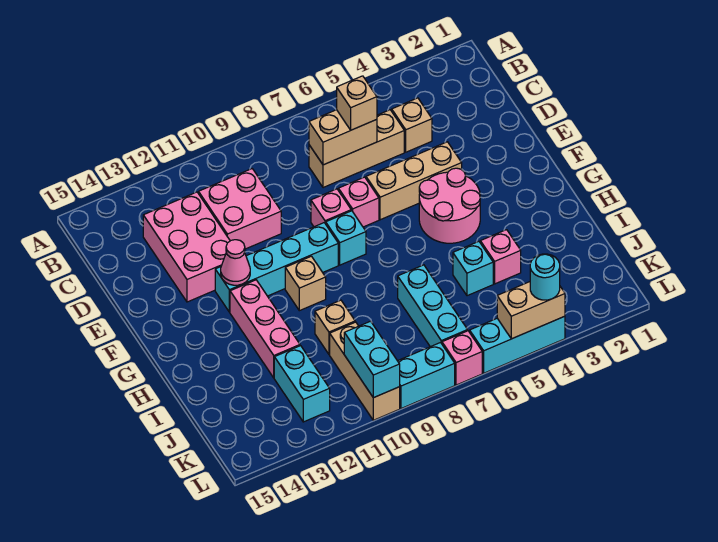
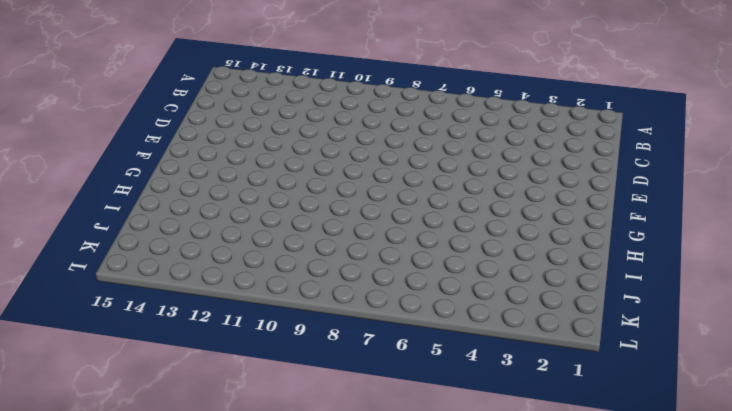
none -> tan brick C4 level 1
none -> tan brick C5:C7 level 1
none -> pink brick C10:D11 level 1

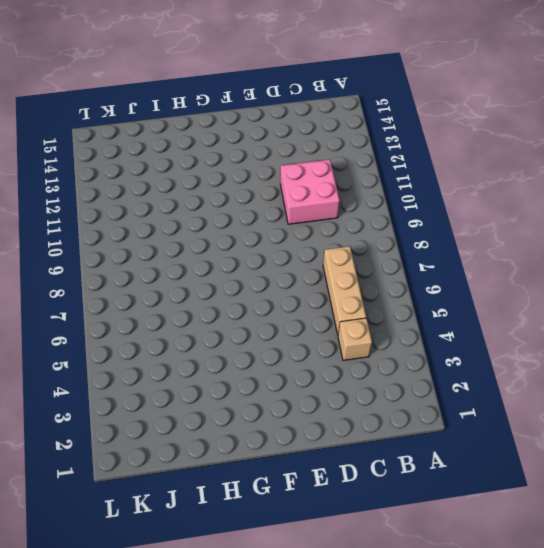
none -> pink brick C12:E13 level 1
none -> tan brick E4:E6 level 1
none -> pink brick E7 level 1

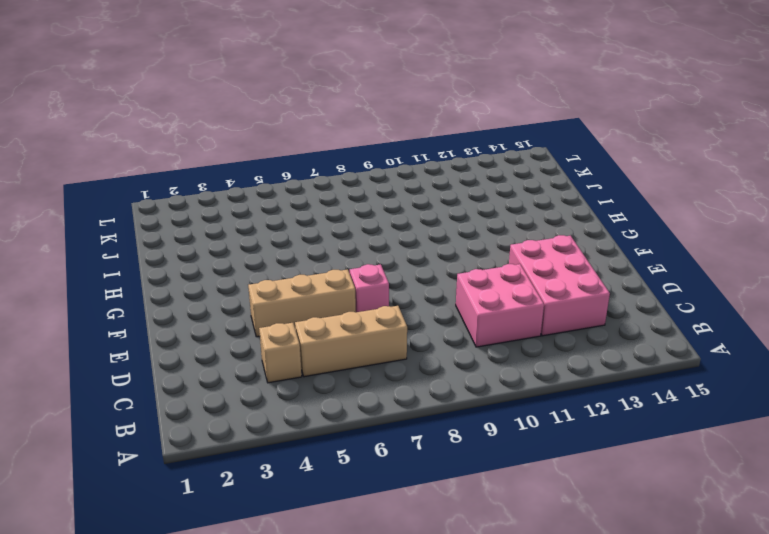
none -> pink brick E8 level 1
none -> pink round brick F4:G5 level 1
none -> cyan brick F8 level 1

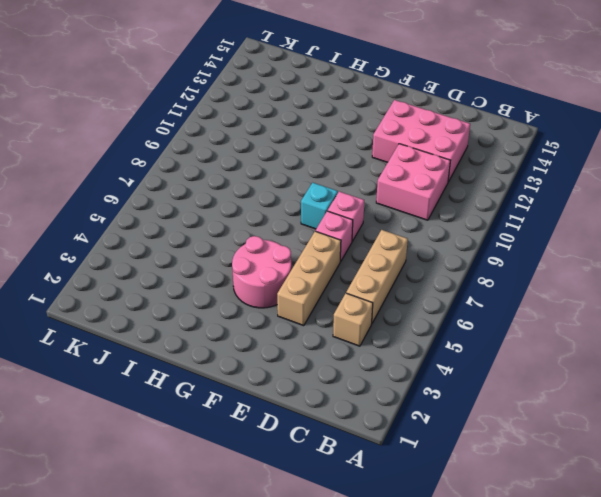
none -> cyan brick F9:F12 level 1
none -> tan brick G10 level 1
none -> pink brick G12:I12 level 1

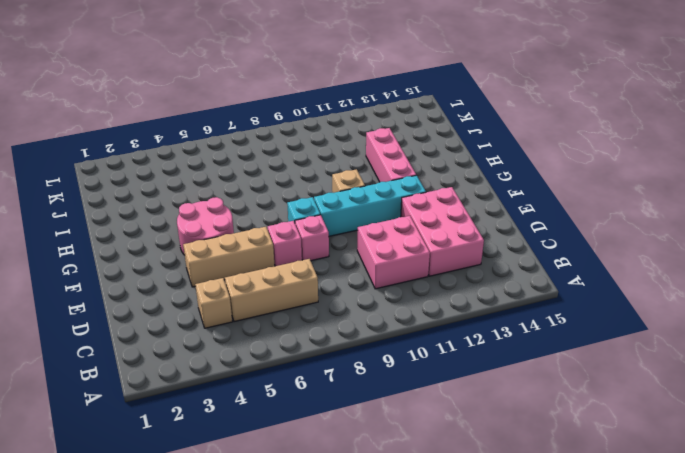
none -> pink brick I4 level 1
none -> cyan brick I5 level 1
none -> cyan brick I7:K7 level 1

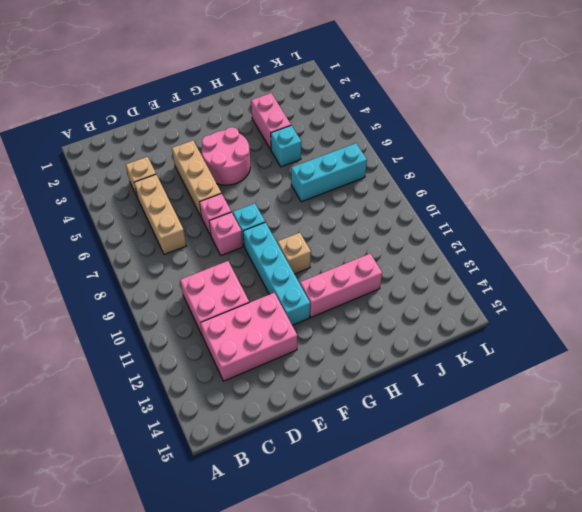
pink brick I3:I4 level 1 -> pink brick I4 level 1
none -> tan brick I10 level 1
none -> tan brick J10:L10 level 1
none -> cyan brick J12:K12 level 1

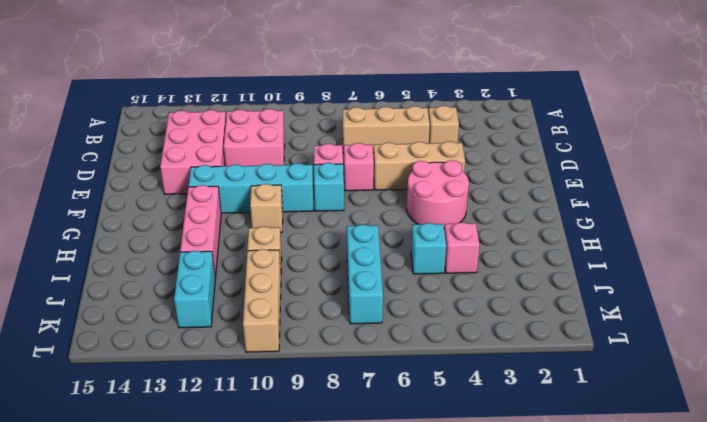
none -> cyan brick L4:L6 level 1
none -> pink brick L7 level 1
none -> cyan brick L8:L9 level 1

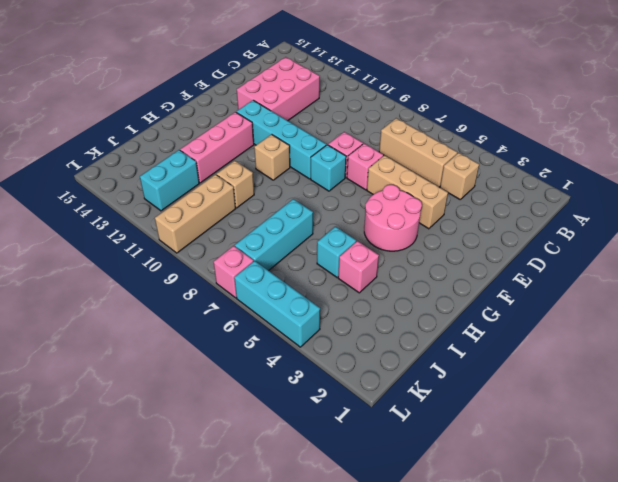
none -> pink brick C10:D11 level 1
none -> cyan brick L8:L9 level 1
none -> tan brick C6:C7 level 2

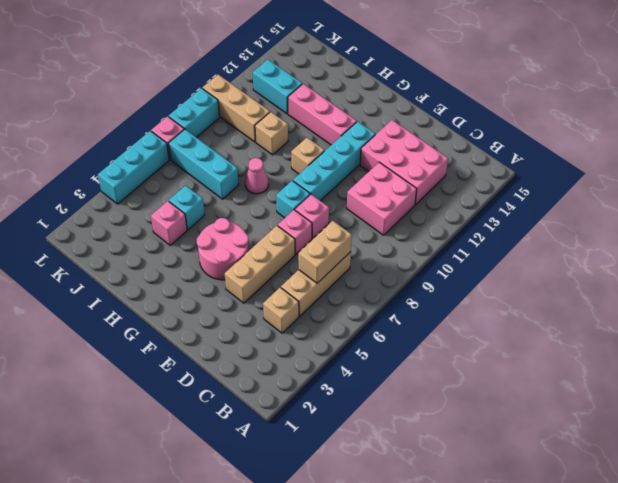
pink cone H8 level 1 -> pink cone F12 level 2
none -> cyan brick K10:L10 level 2
none -> tan brick L4:L5 level 2
none -> tan brick C6 level 3

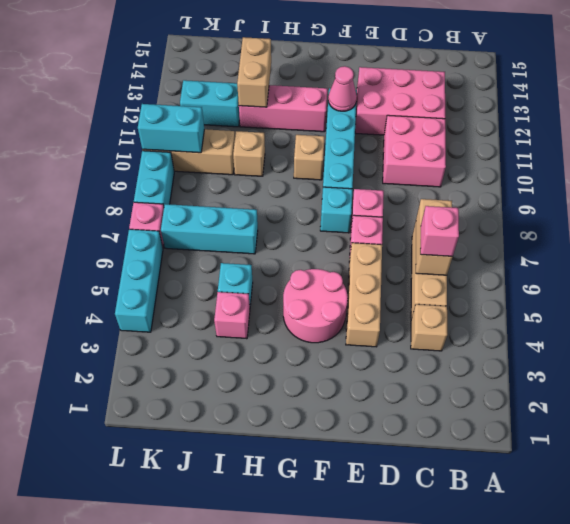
pink brick C6 level 3 -> tan brick C6 level 3
tan brick I12:I13 level 2 -> tan brick L4:L5 level 2
none -> cyan round brick L4 level 3

